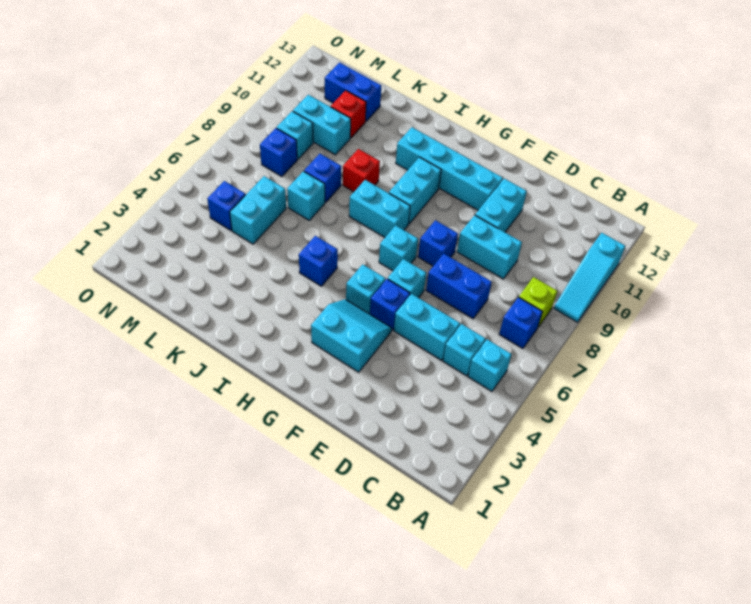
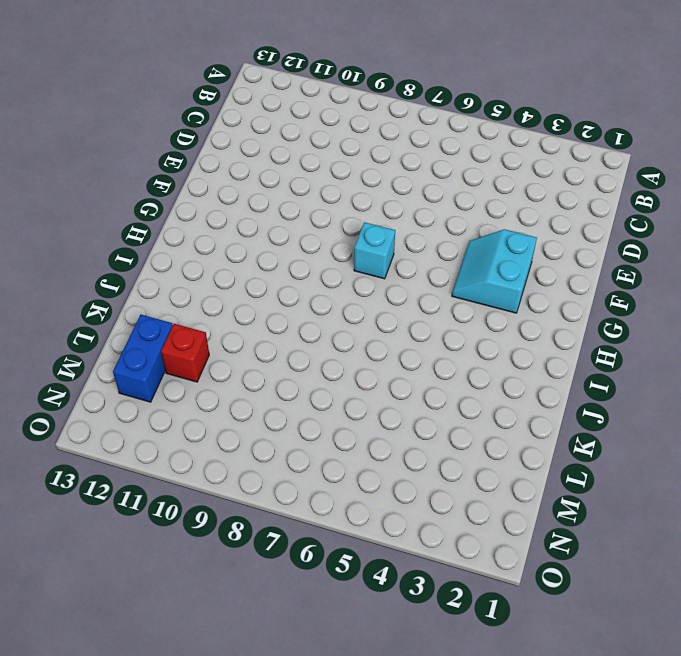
none -> cyan slope A9:A11 level 1 top 11
none -> cyan brick B5 level 1
none -> blue brick B7 level 1

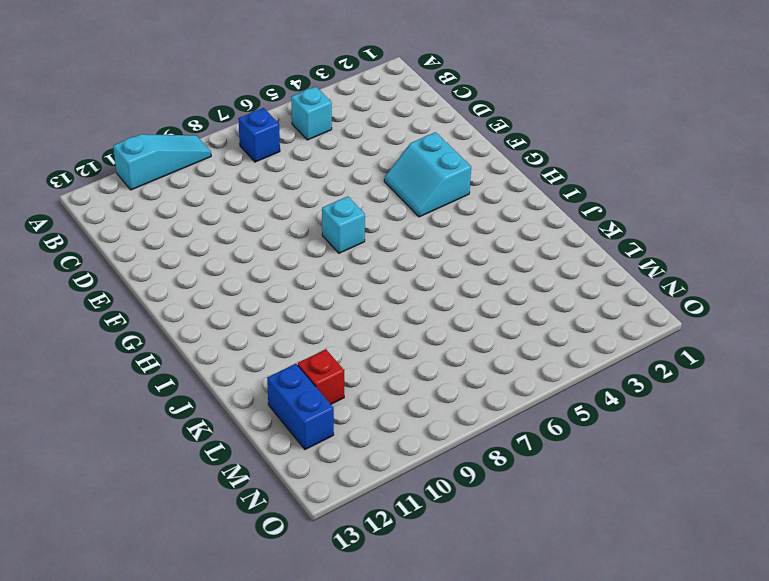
none -> lime brick B8 level 1
none -> cyan brick C5 level 1
none -> cyan brick D5:E5 level 1

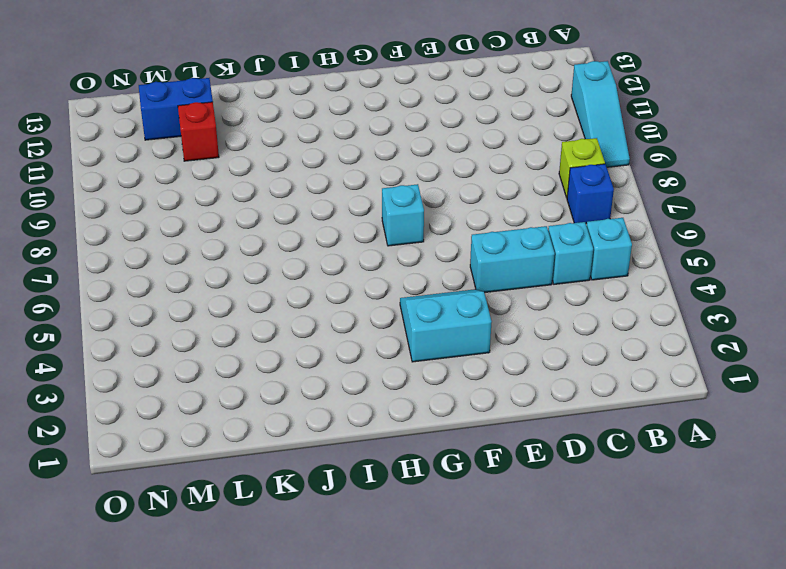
none -> blue brick D7:E7 level 1
none -> cyan brick D9:E9 level 1
none -> cyan brick E10:E11 level 1

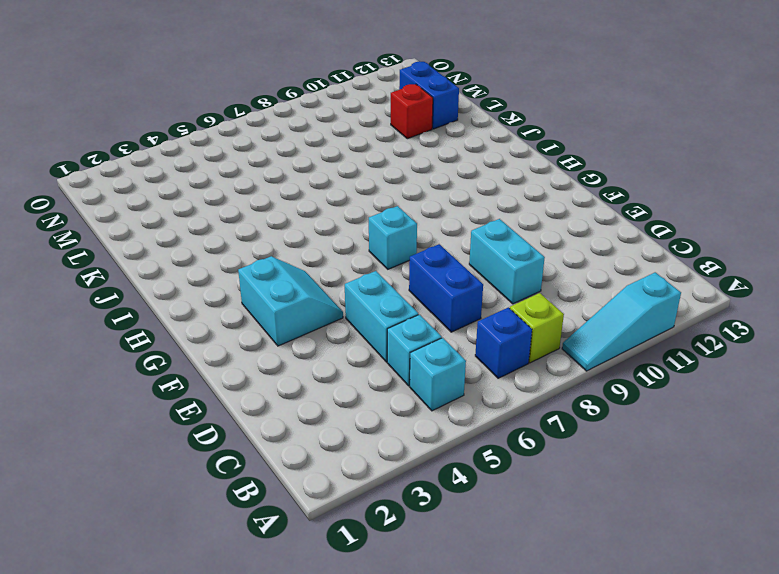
none -> cyan brick E10:E11 level 1
none -> blue brick F5 level 1
none -> cyan brick F6 level 1

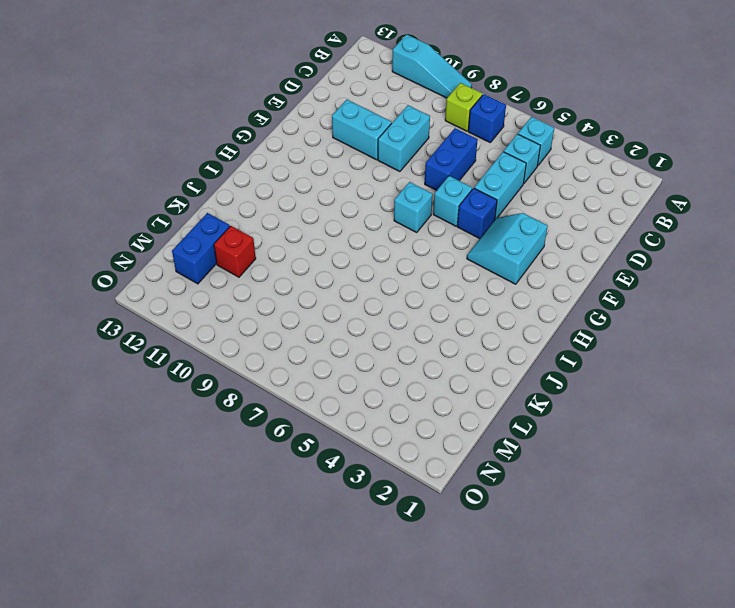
none -> blue brick F8 level 1
none -> cyan brick F11:I11 level 1
none -> cyan brick G5 level 1

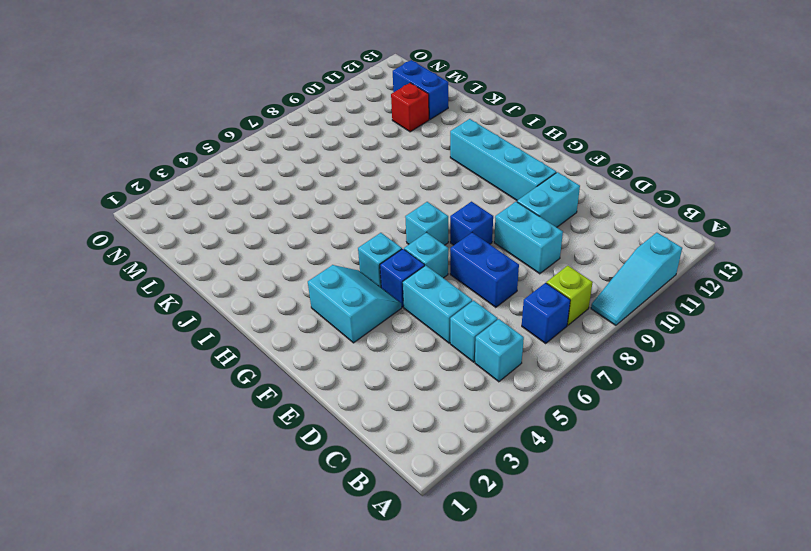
none -> cyan brick H8:I8 level 1
none -> cyan brick H9:H10 level 1
none -> blue brick I5 level 1

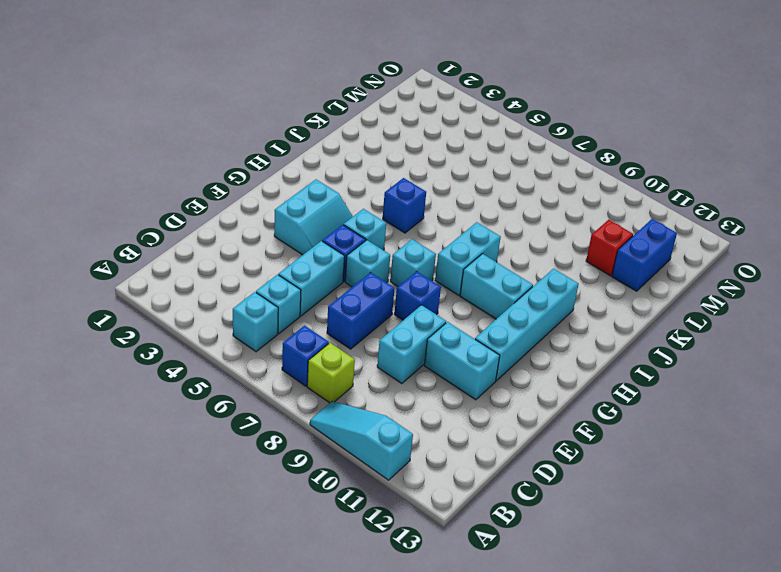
none -> red brick J9 level 1
none -> cyan brick K7 level 1
none -> blue brick K8 level 1

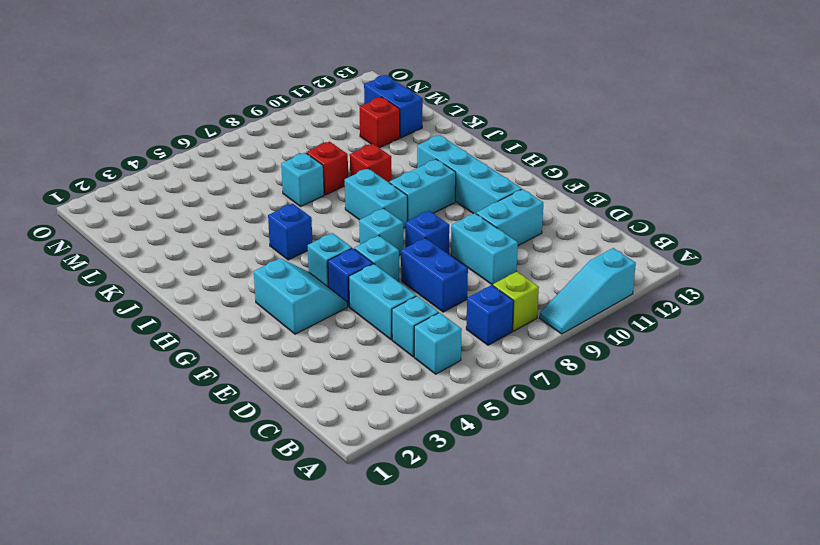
red brick K8 level 1 -> blue brick K8 level 1
none -> cyan brick L5:L6 level 1
none -> cyan brick L10:M10 level 1
none -> blue brick M5 level 1

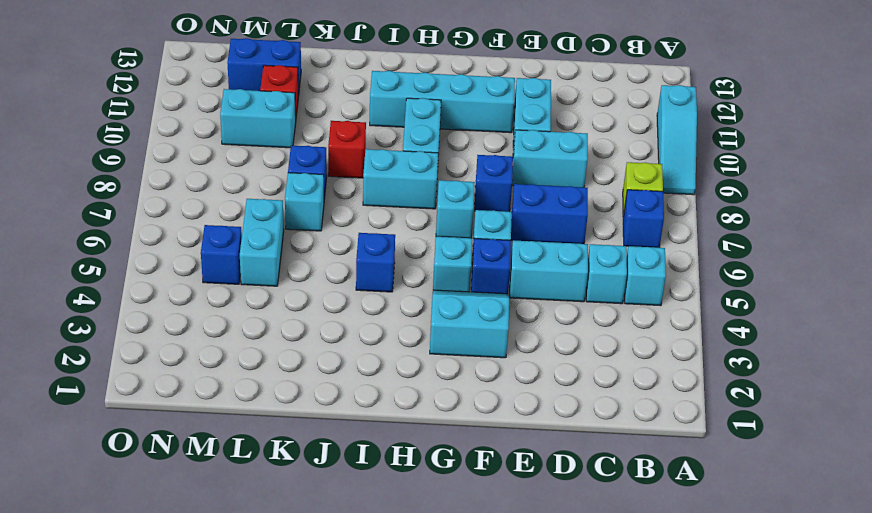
none -> blue brick M8 level 1
none -> cyan brick M9 level 1

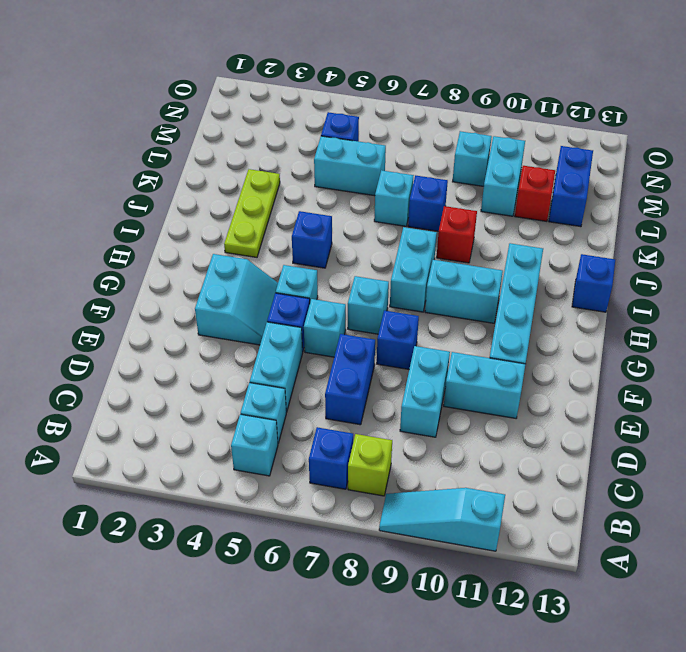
lime plate I3:K3 level 1 -> none
blue brick I13 level 1 -> blue brick M8 level 1

